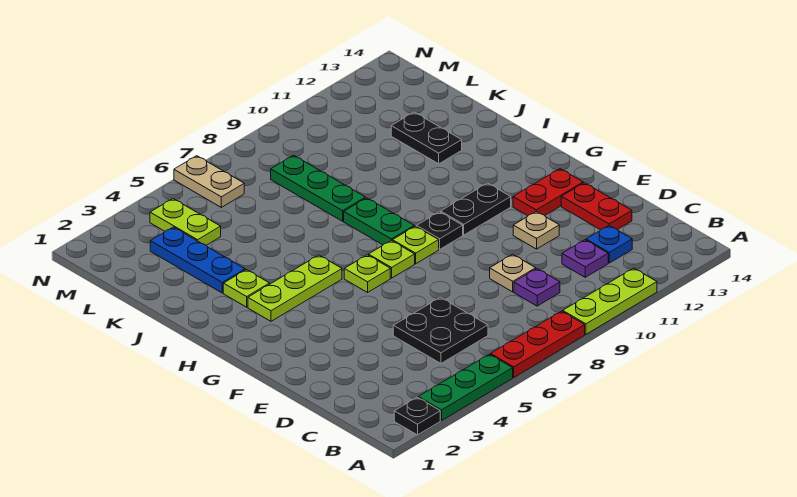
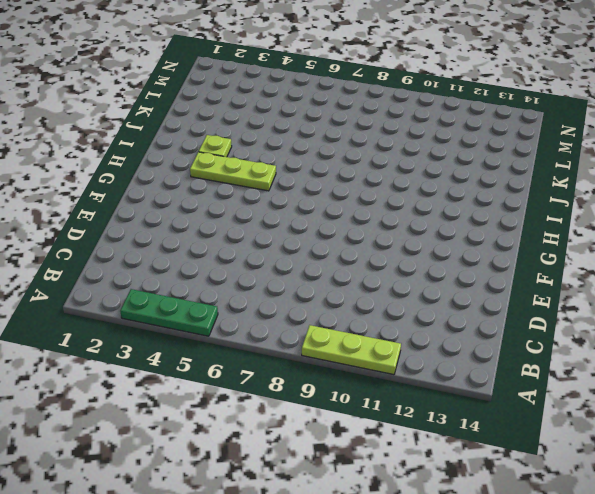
none -> black plate A2 level 1
none -> red plate A6:A8 level 1
none -> black plate C5:D6 level 1

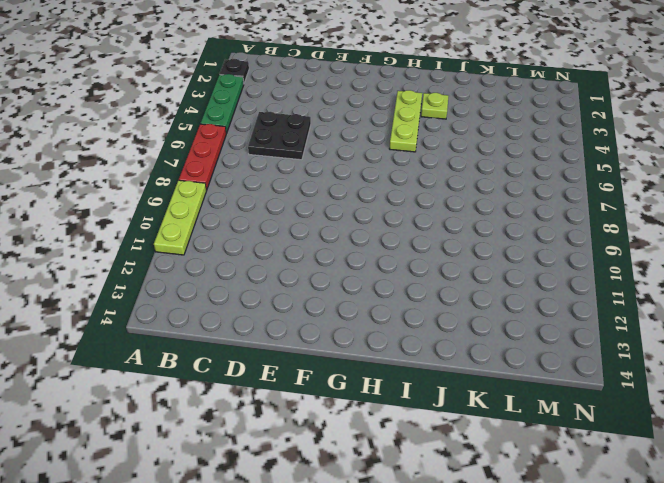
none -> purple plate C9 level 1
none -> purple plate C11 level 1
none -> blue plate C12 level 1

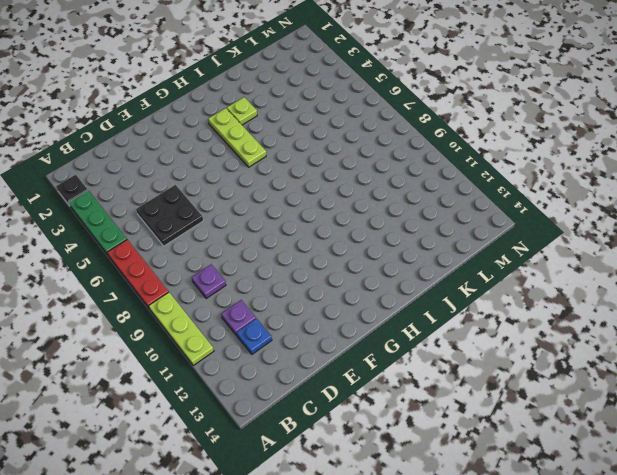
none -> tan plate D9 level 1
none -> red plate D13:E13 level 1
none -> tan plate E11 level 1

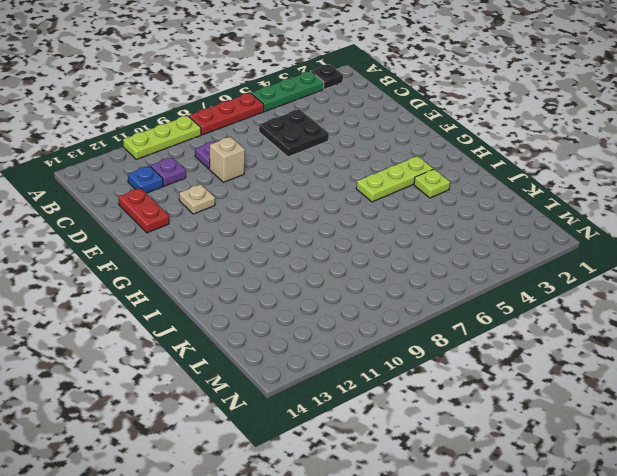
tan brick D9 level 1 -> tan plate D9 level 1
none -> red plate F12:F13 level 1
none -> lime plate G6 level 1
none -> lime plate G7 level 1

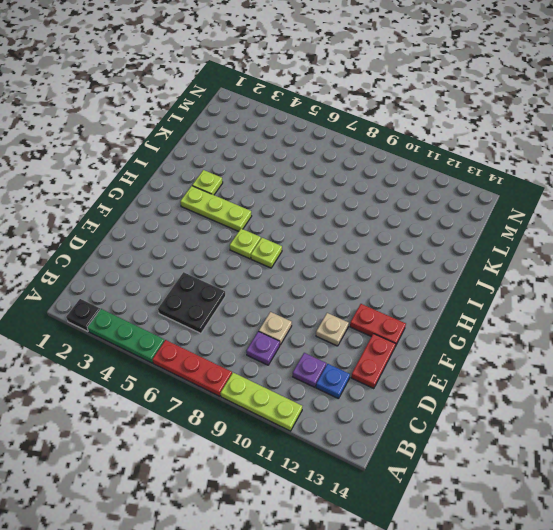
none -> lime plate G8 level 1
none -> black plate G9 level 1
none -> black plate G10:G11 level 1

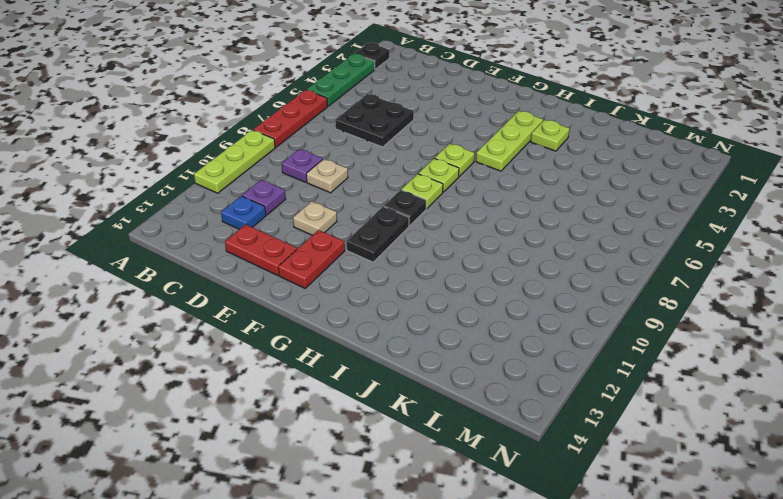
none -> green plate H8:I8 level 1
none -> blue plate J3:L3 level 1
none -> green plate J8:L8 level 1

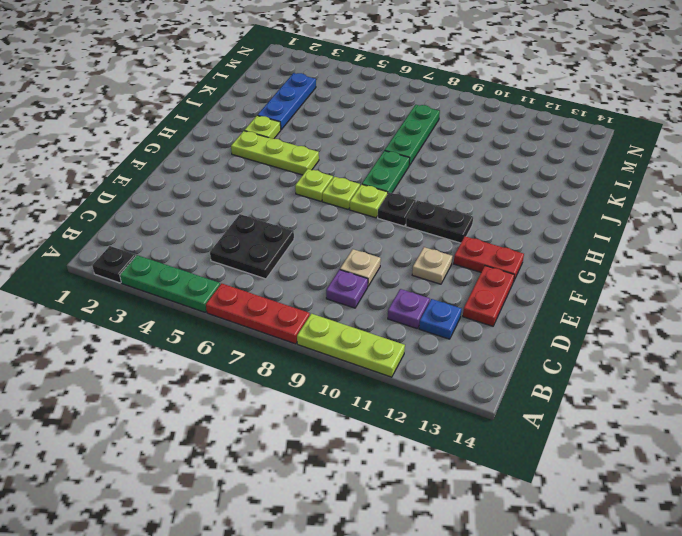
none -> black plate J12:K12 level 1
none -> lime plate L4:M4 level 1
none -> tan plate M6:N6 level 1

